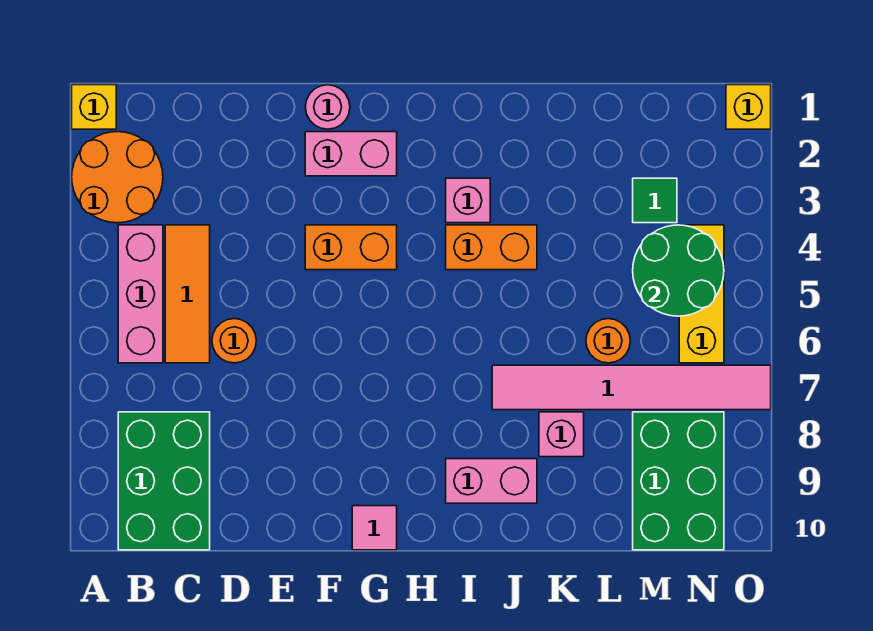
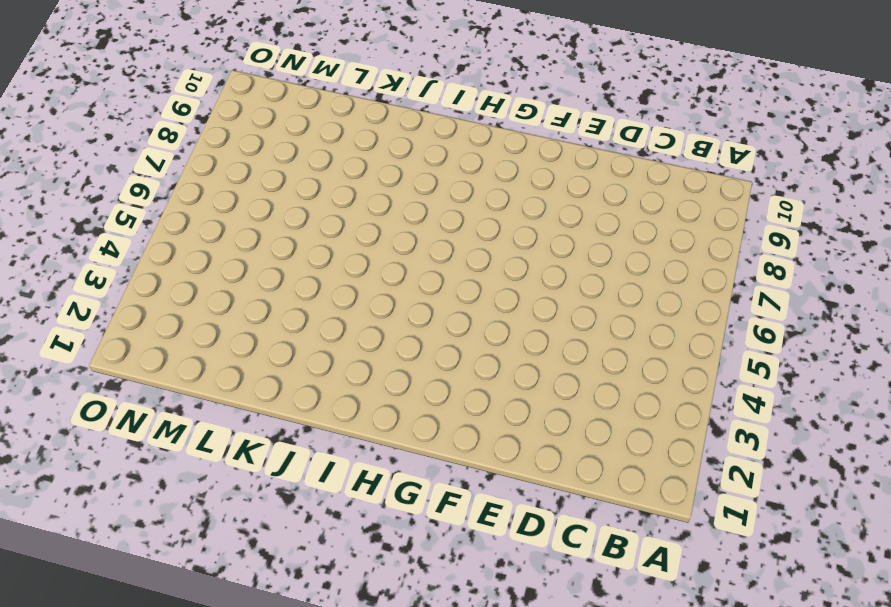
none -> yellow brick A1 level 1
none -> orange round brick A2:B3 level 1
none -> pink brick B4:B6 level 1

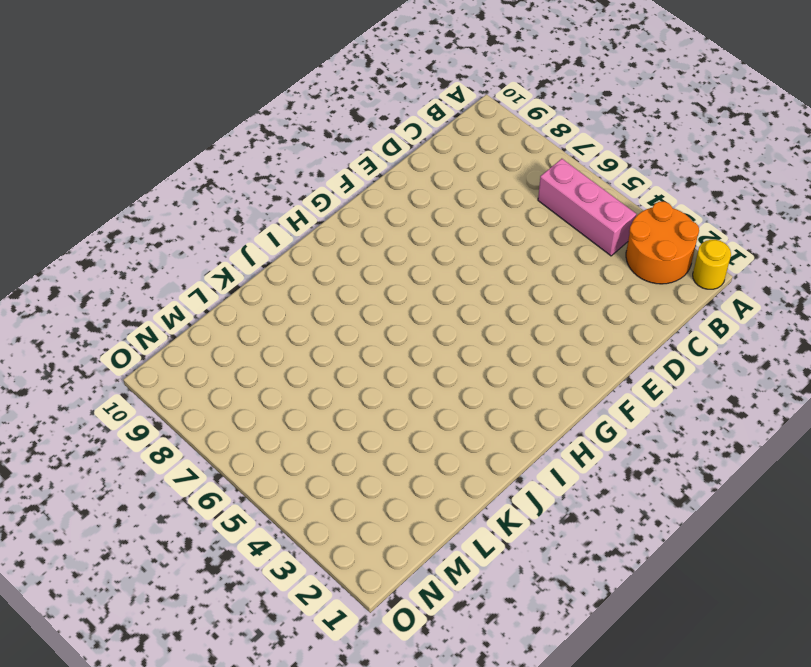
yellow round brick A1 level 1 -> yellow brick A1 level 1
none -> green brick B8:C10 level 1
none -> orange tile C4:C6 level 1
none -> orange round brick D6 level 1

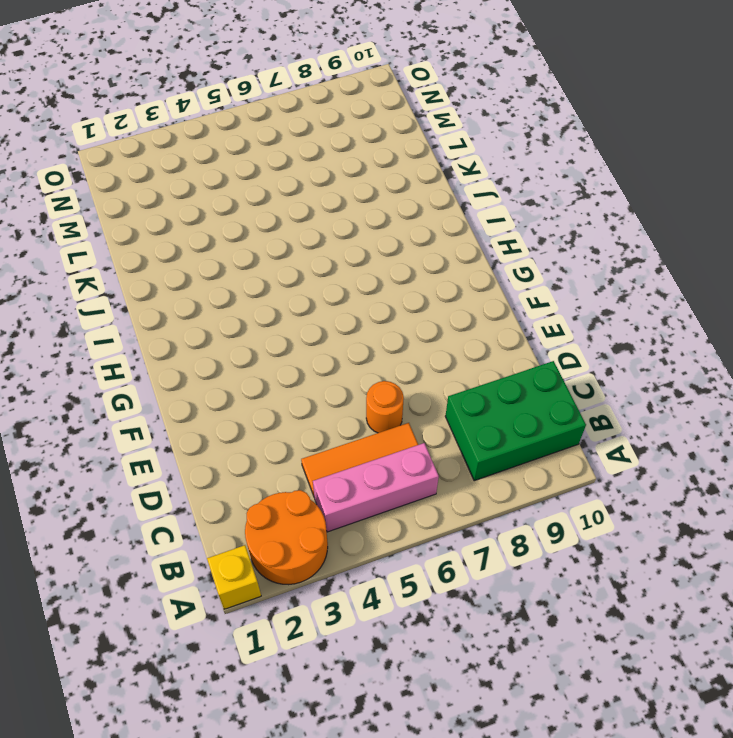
none -> pink round brick F1 level 1
none -> pink brick F2:G2 level 1
none -> orange brick F4:G4 level 1

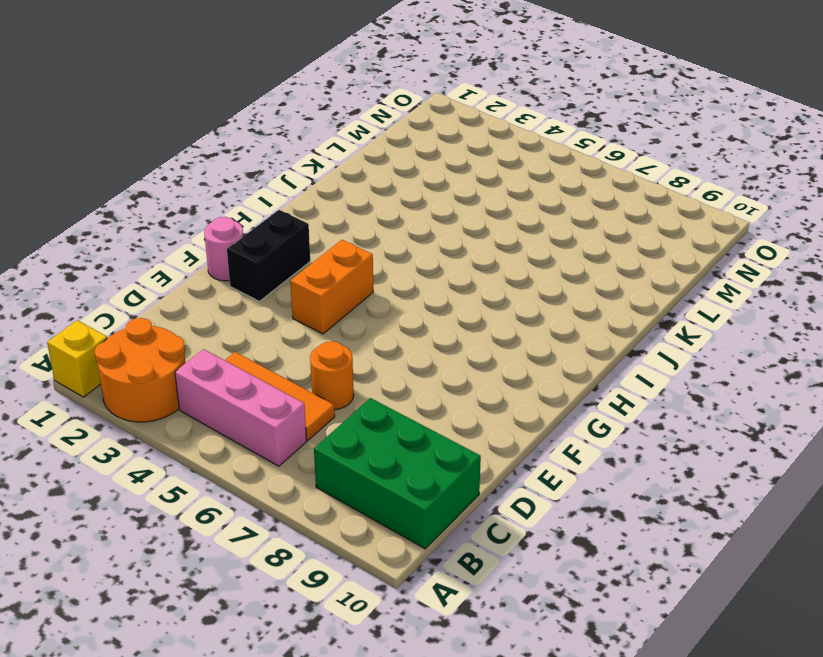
black brick F2:G2 level 1 -> pink brick F2:G2 level 1
none -> pink tile G10 level 1
none -> pink brick I3 level 1
none -> orange brick I4:J4 level 1

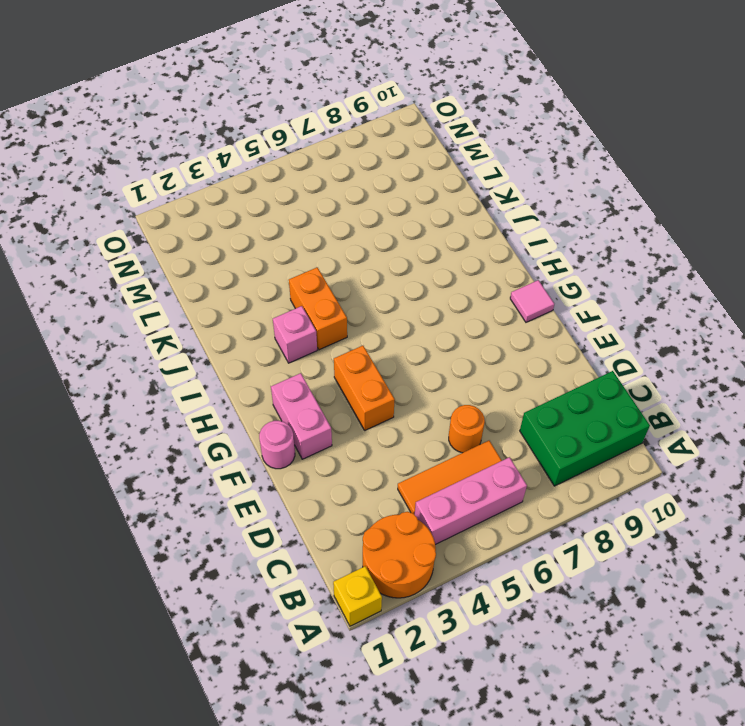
none -> pink brick I9:J9 level 1
none -> pink tile J7:O7 level 1
none -> pink brick K8 level 1

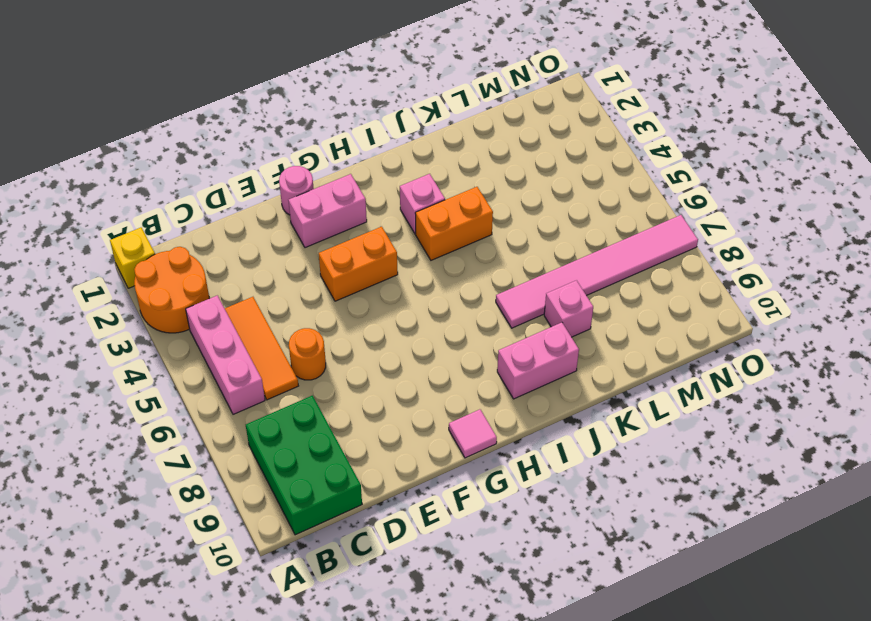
none -> orange round brick L6 level 1
none -> green tile M3 level 1
none -> green brick M8:N10 level 1

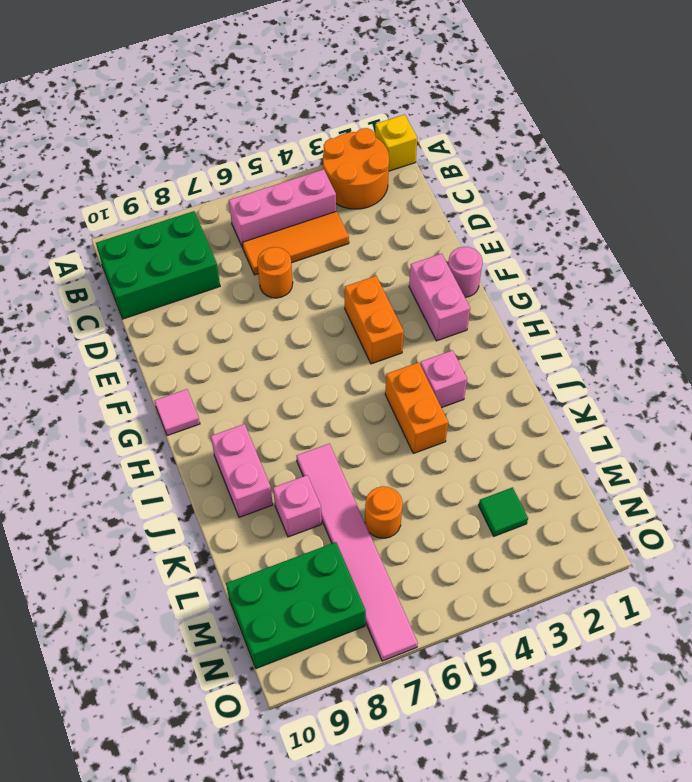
none -> yellow brick N4:N6 level 1
none -> yellow brick O1 level 1
none -> green round brick M4:N5 level 2

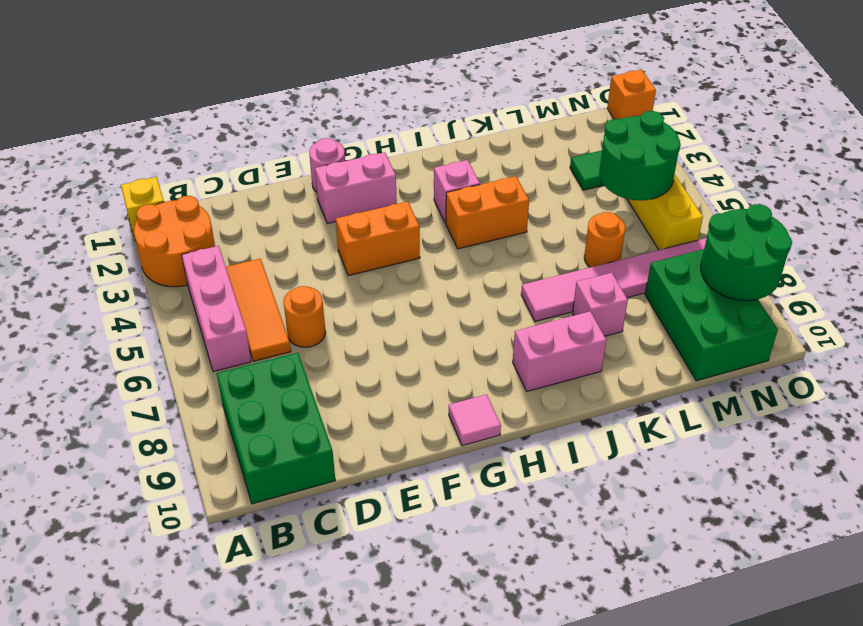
green round brick N8:O9 level 2 -> none
orange brick O1 level 1 -> yellow brick O1 level 1

